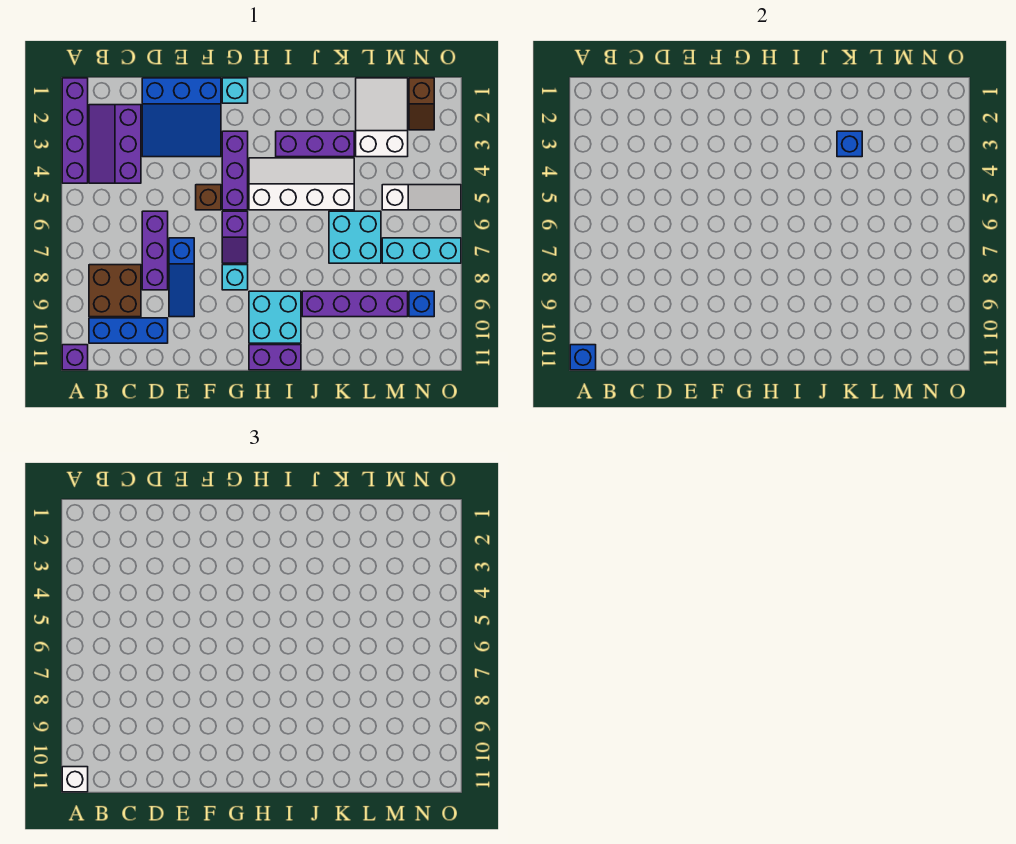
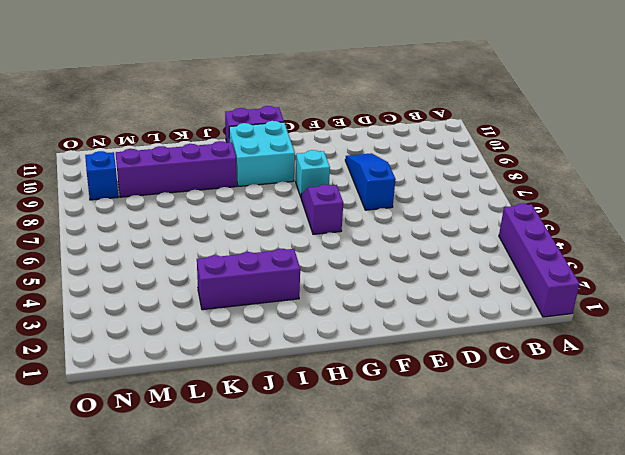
none -> purple brick A11 level 1
none -> purple slope B2:C4 level 1 top C
none -> brown brick B8:C9 level 1

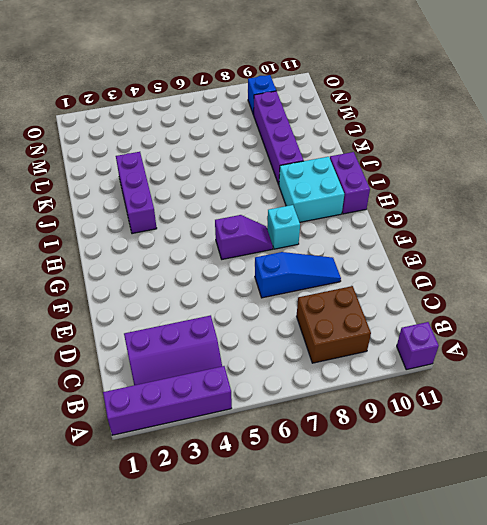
none -> blue brick B10:D10 level 1
none -> blue slope D1:F3 level 1 top 1
none -> purple brick D6:D8 level 1

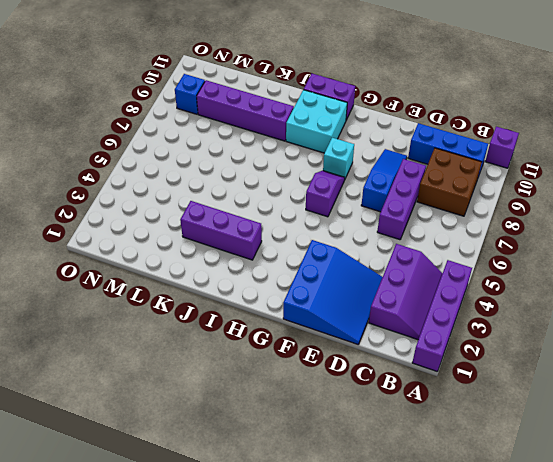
blue slope D1:F3 level 1 top F -> blue slope D1:F3 level 1 top 1
none -> brown brick F5 level 1
none -> cyan brick G1 level 1
none -> purple brick G3:G5 level 1

